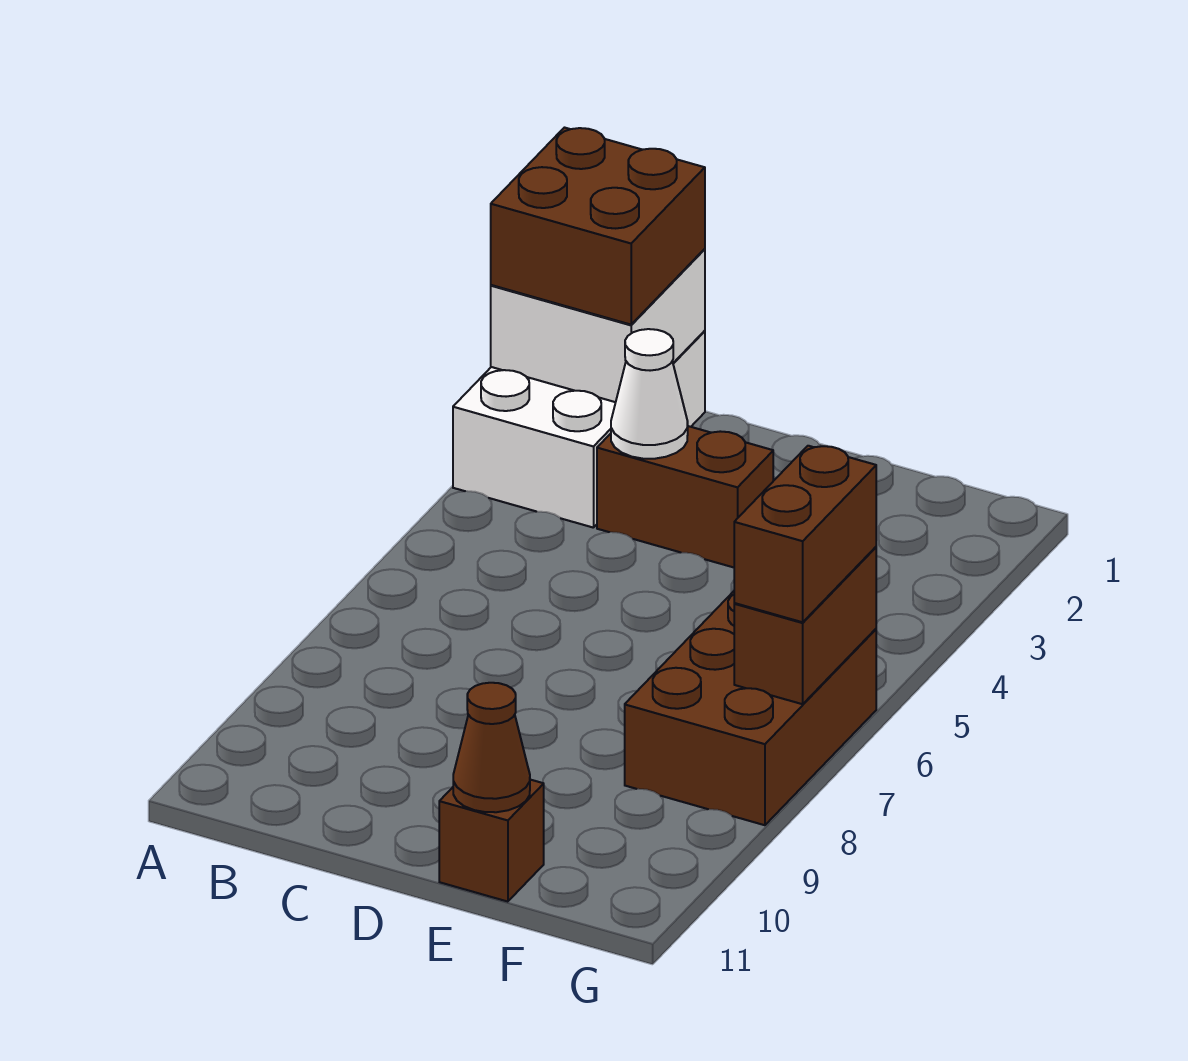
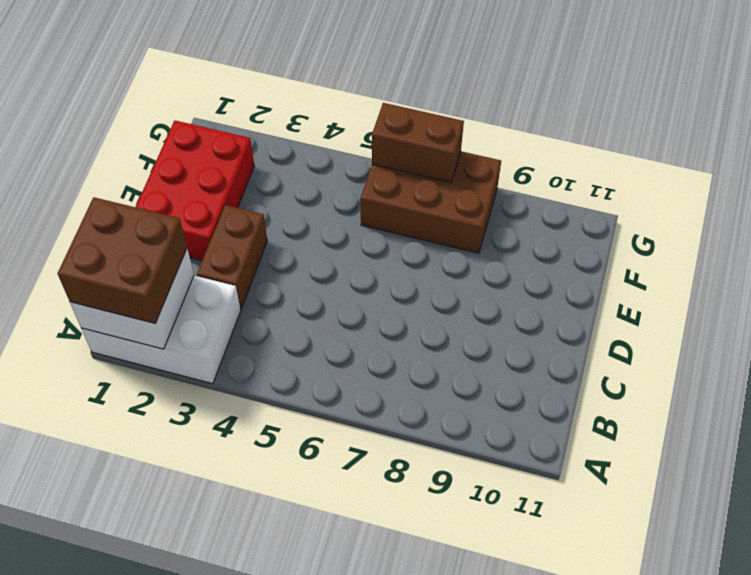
red brick D1:F2 level 1 -> none
none -> brown brick E11 level 1
none -> white cone C3 level 2

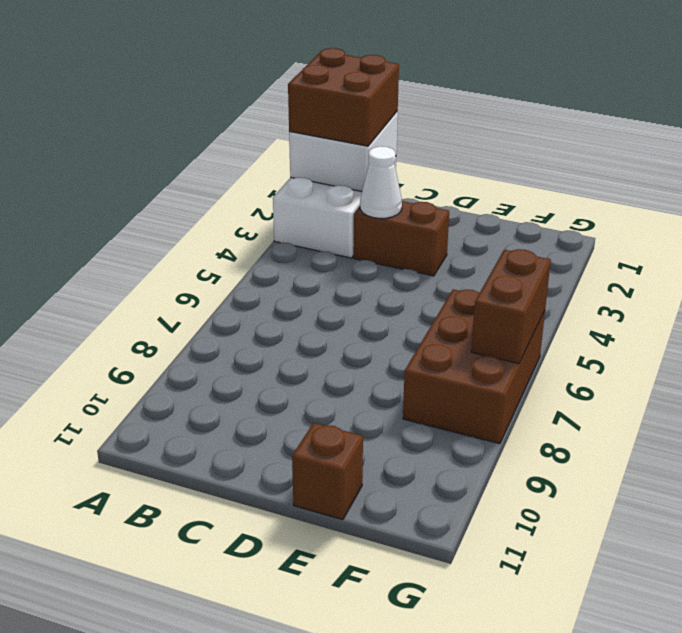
none -> brown cone E11 level 2
none -> brown brick G6:G7 level 3

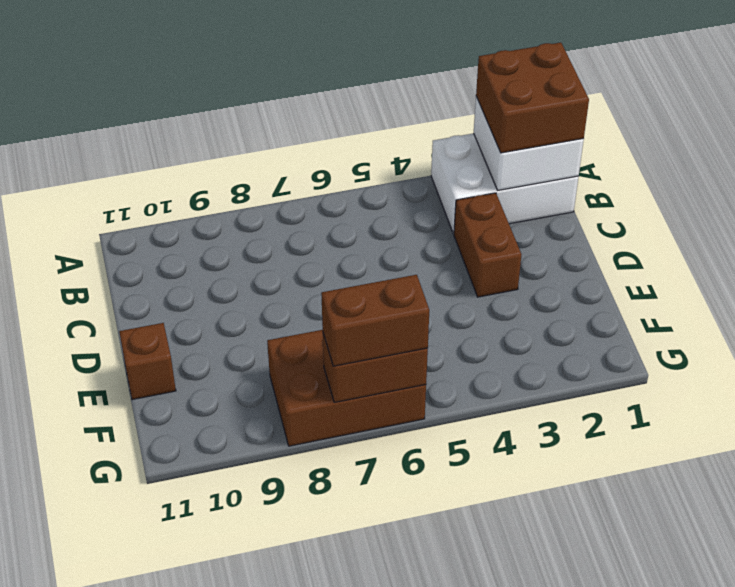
none -> white cone C3 level 2
none -> brown cone E11 level 2

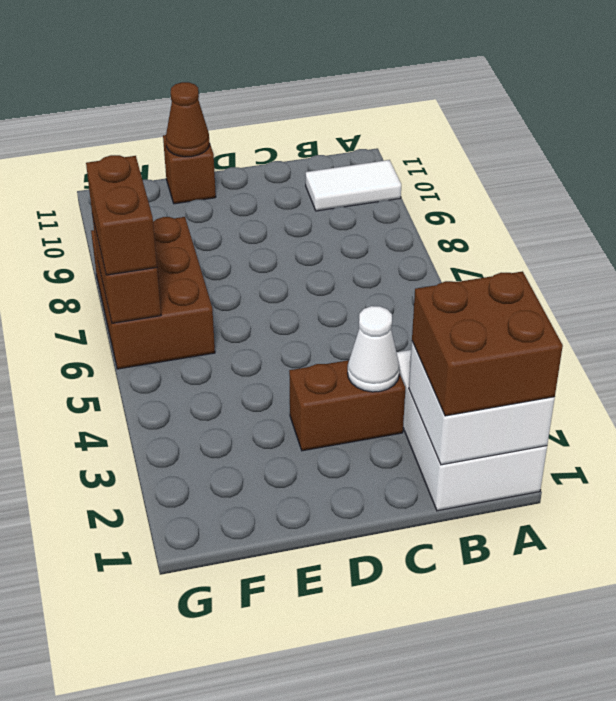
white tile A10:B10 level 1 -> none

